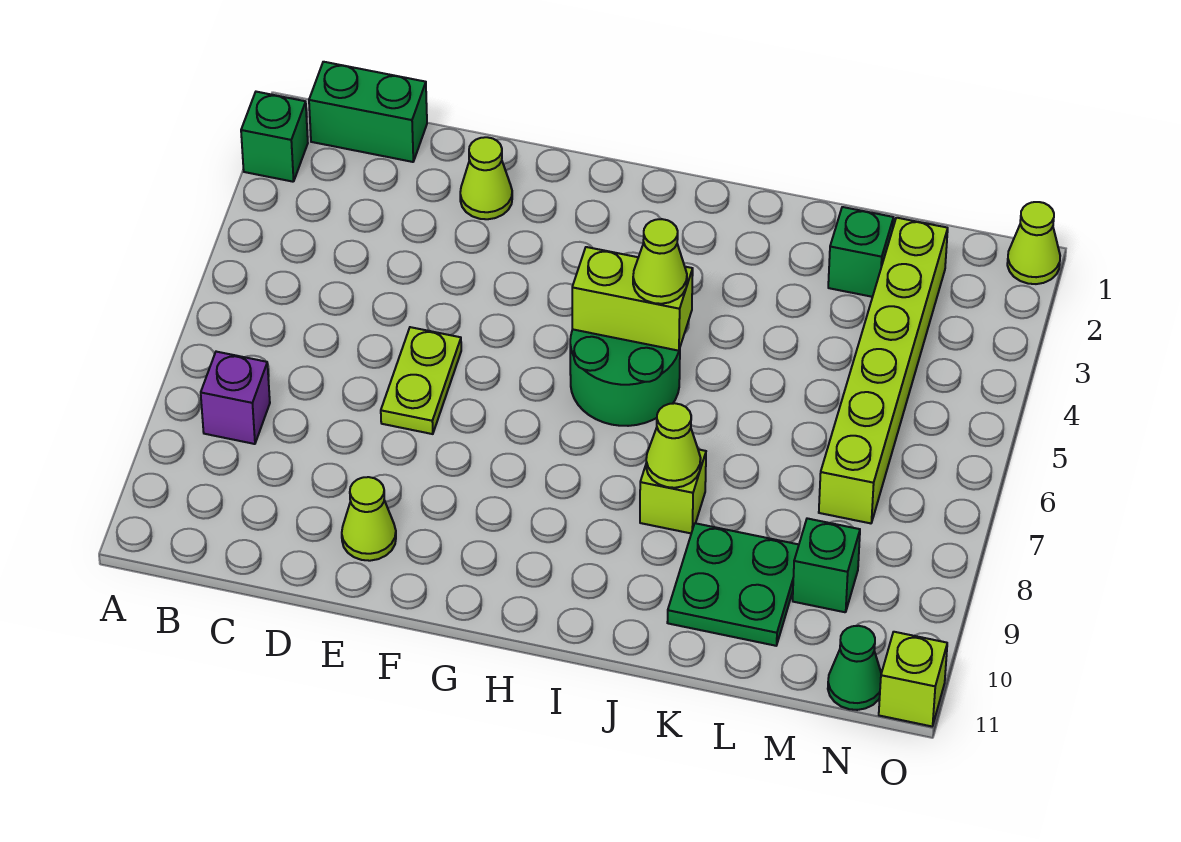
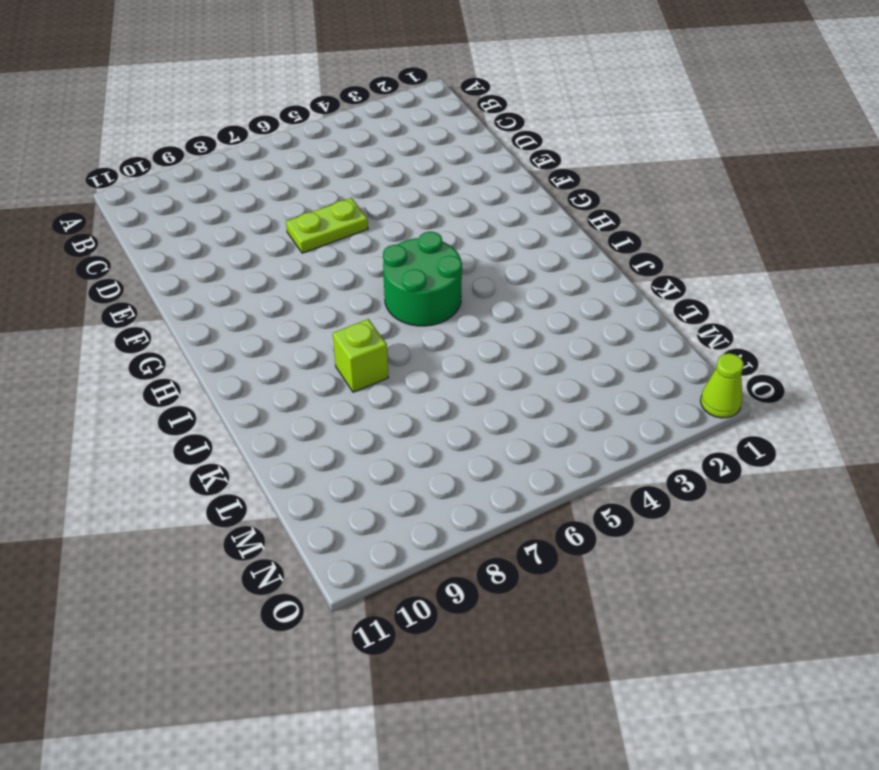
none -> green brick A2 level 1
none -> green brick B1:C1 level 1
none -> purple brick B8 level 1

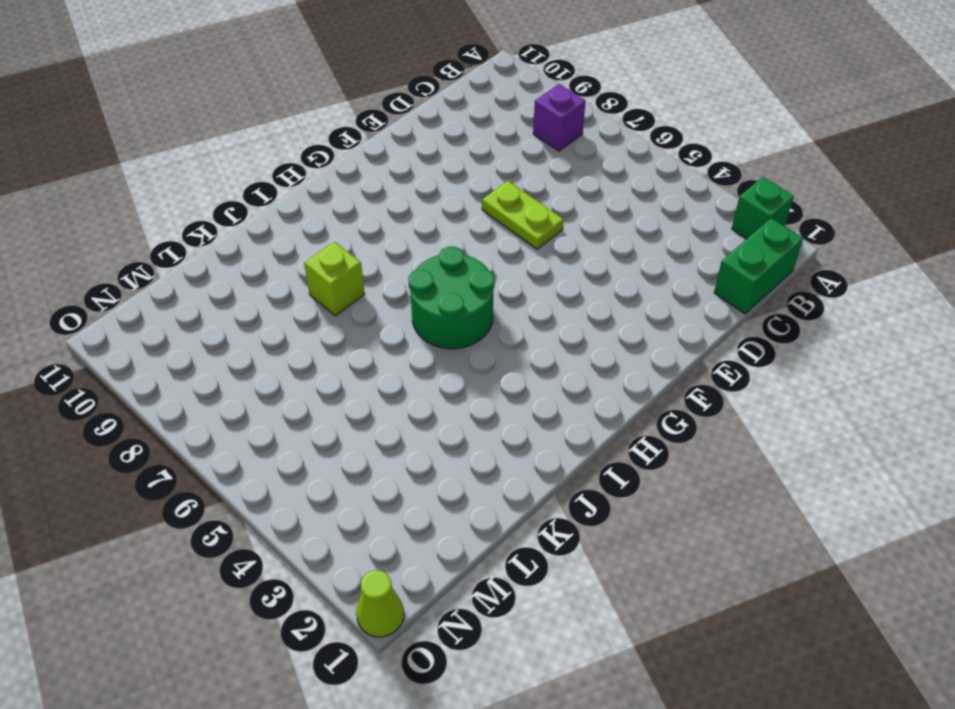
none -> lime cone E2 level 1
none -> lime cone E10 level 1
none -> green plate K9:L10 level 1

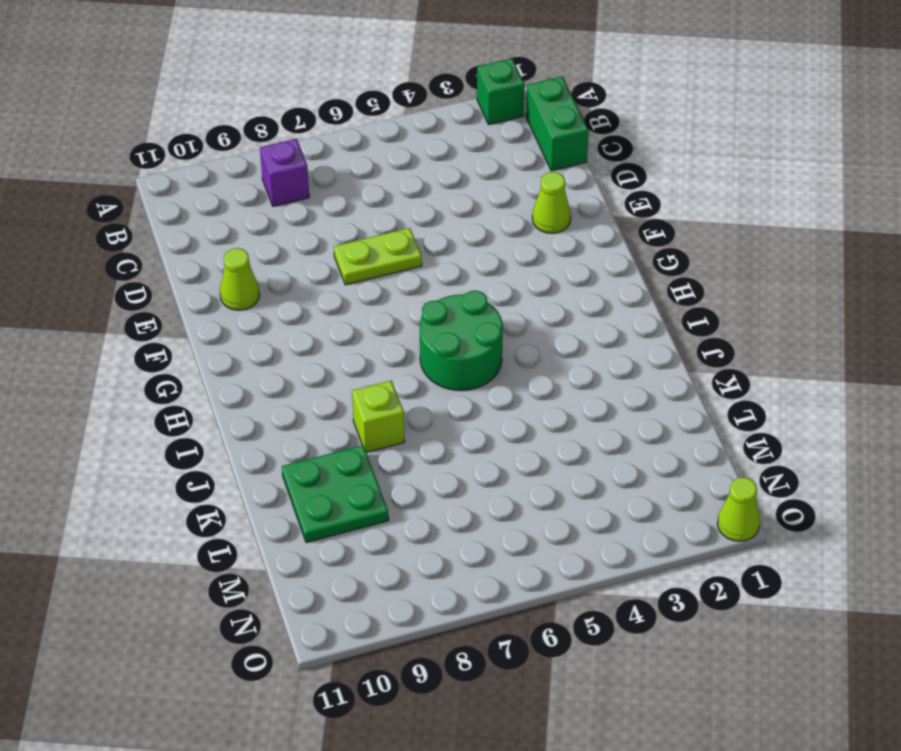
none -> green brick L2 level 1
none -> lime brick M2:M7 level 1
none -> green brick M9 level 1

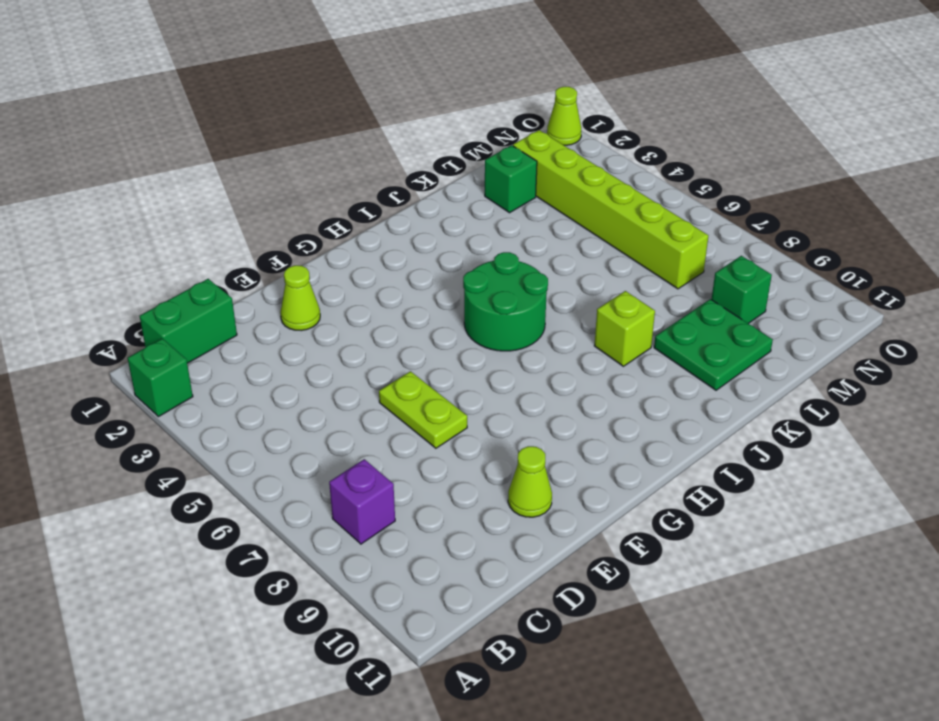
none -> green cone N11 level 1
none -> lime brick O11 level 1
none -> lime brick H5:I5 level 2

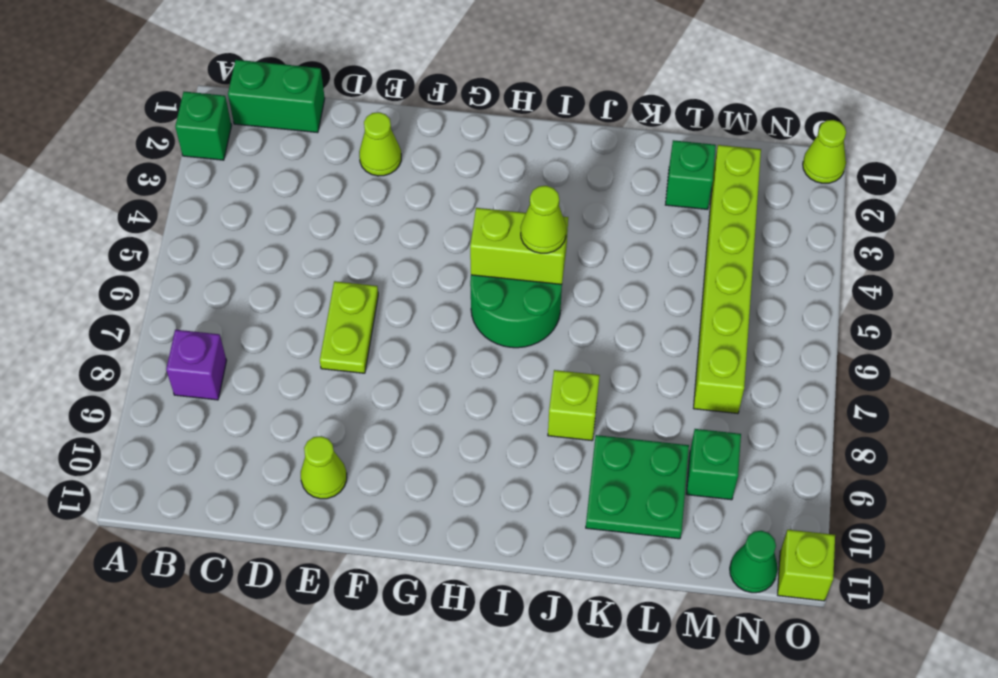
none -> lime cone J8 level 2

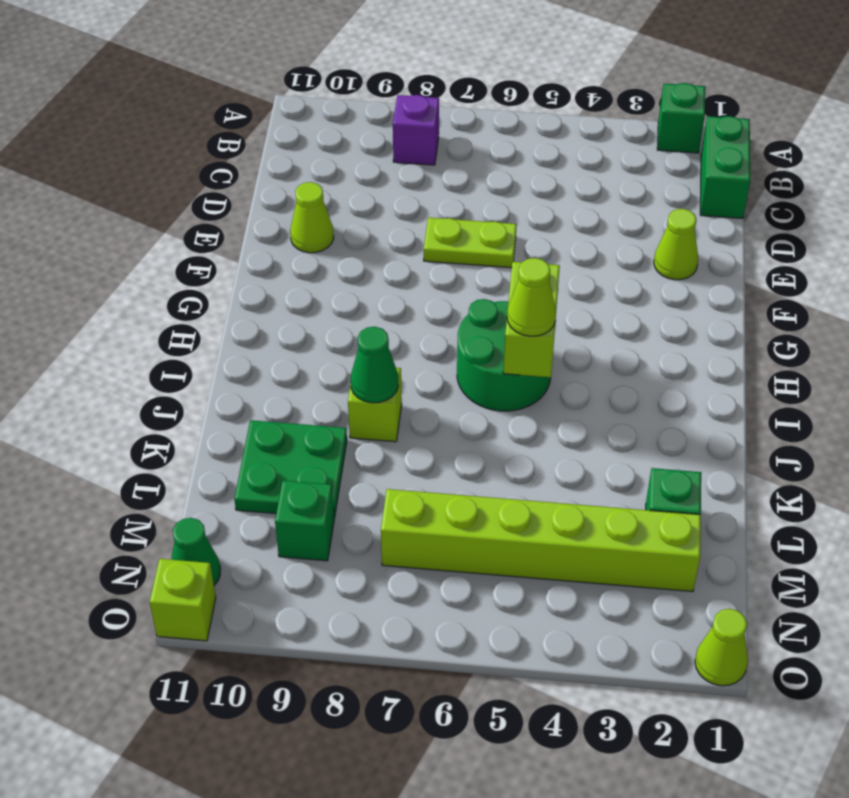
green cone J8 level 2 -> lime cone J8 level 2

